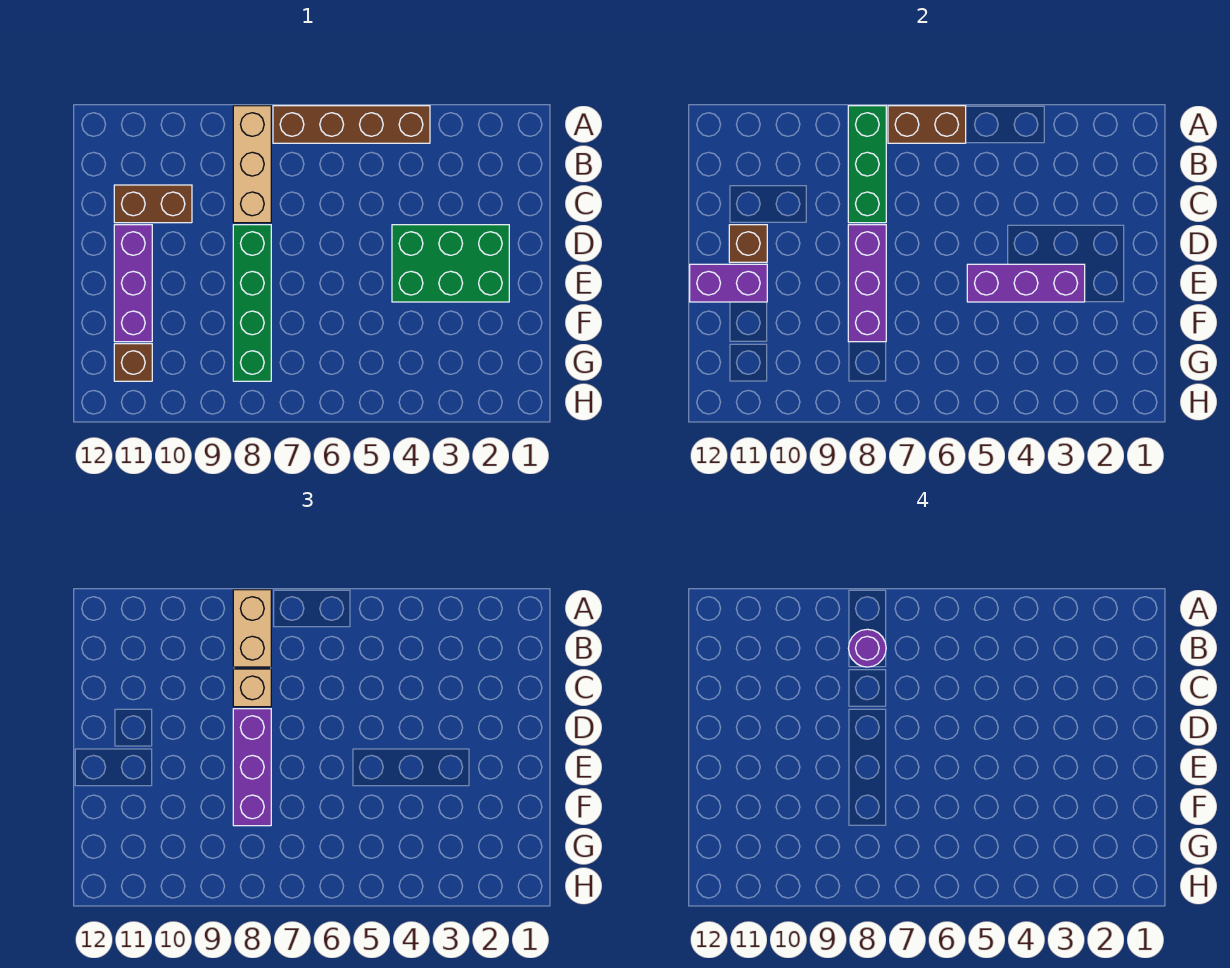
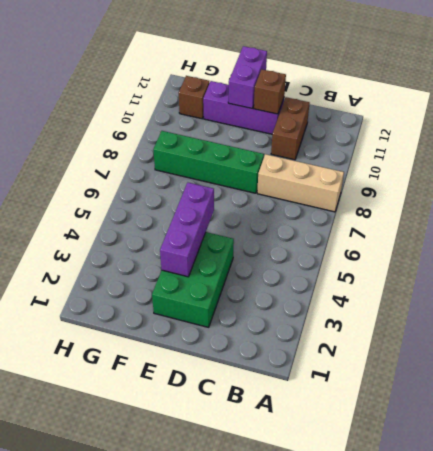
none -> brown brick A4:A7 level 1
none -> brown brick A6:A7 level 2
none -> green brick A8:C8 level 2

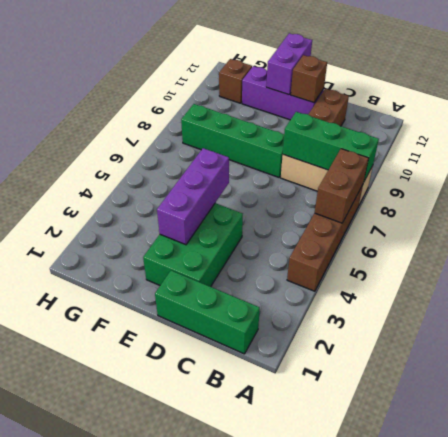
green brick B1:D1 level 1 -> none
none -> purple brick D8:F8 level 2
none -> tan brick A8:B8 level 3
none -> tan brick C8 level 3

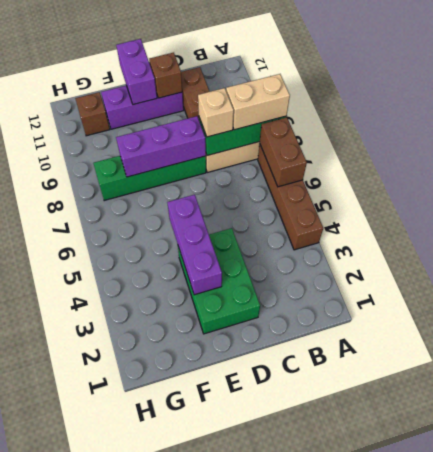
none -> purple brick D8:F8 level 3
none -> purple round brick B8 level 4

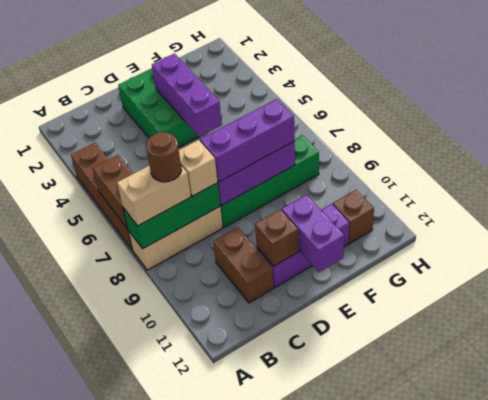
brown round brick B8 level 4 -> purple round brick B8 level 4

